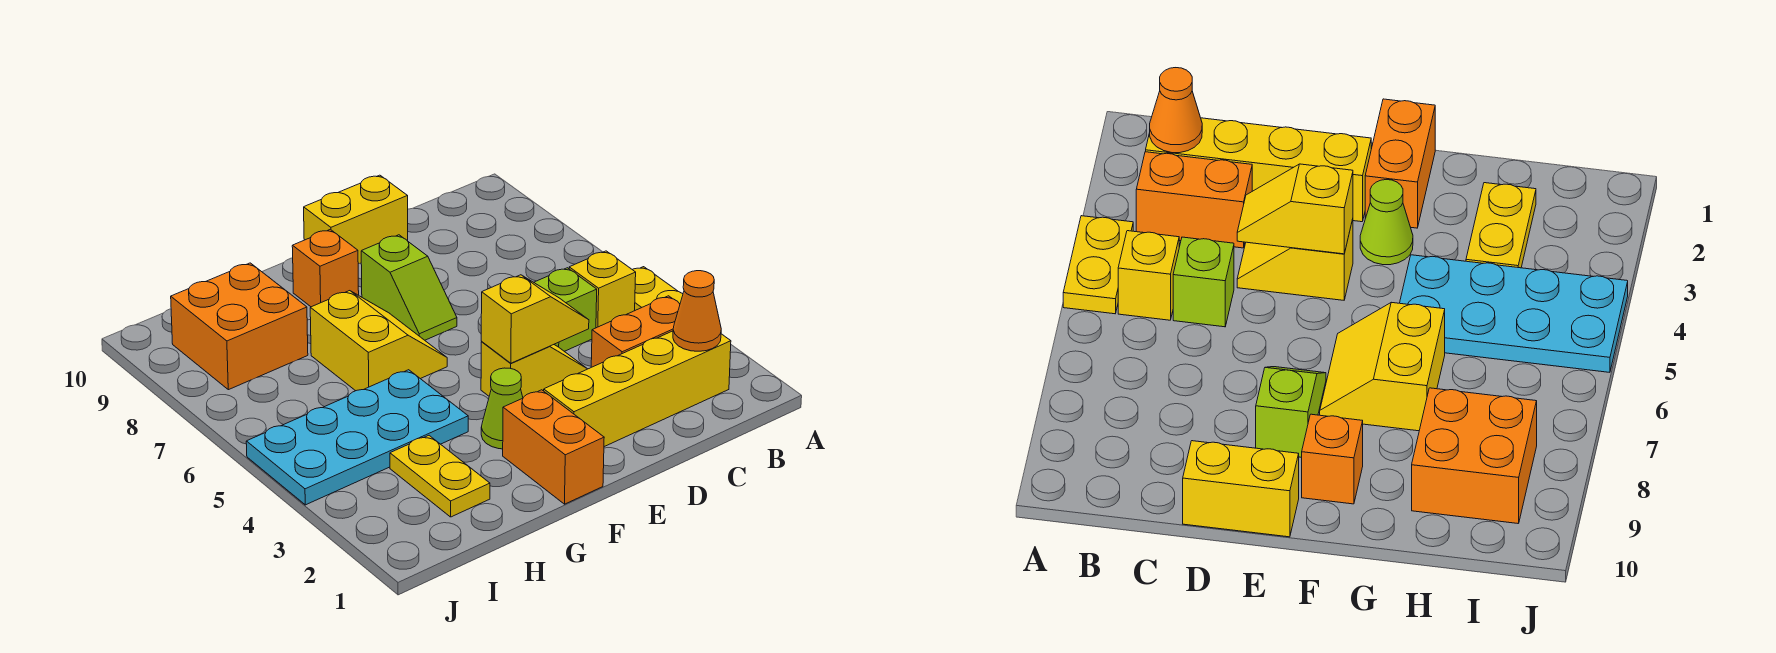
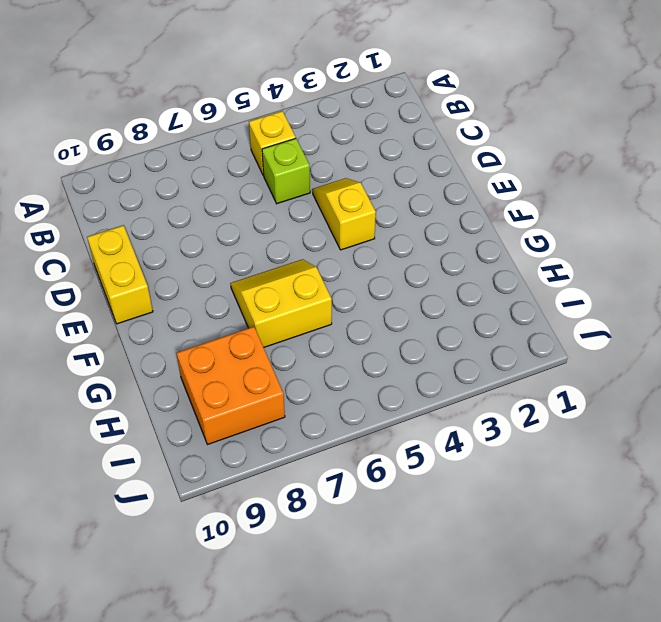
none -> yellow plate A4:A5 level 1
none -> yellow brick B2:E2 level 1
none -> orange brick B3:C3 level 1

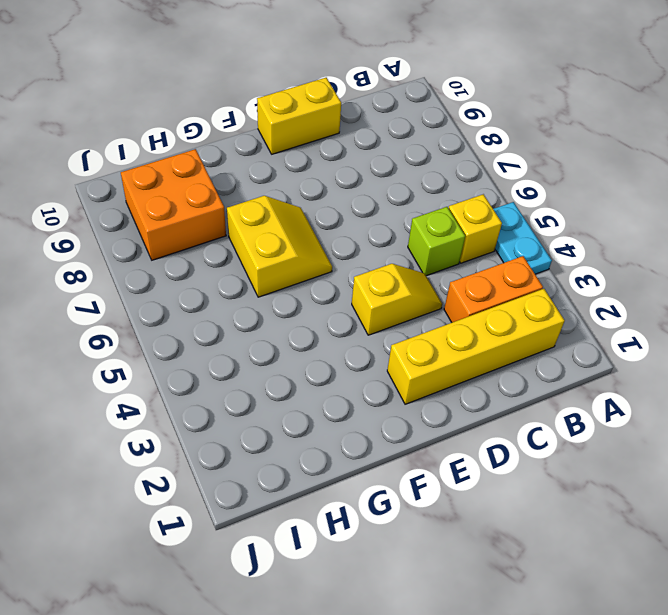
cyan plate A4:A5 level 1 -> yellow plate A4:A5 level 1
none -> lime slope E7:E8 level 1 top 8
none -> orange brick F1:F2 level 1
none -> lime cone F3 level 1

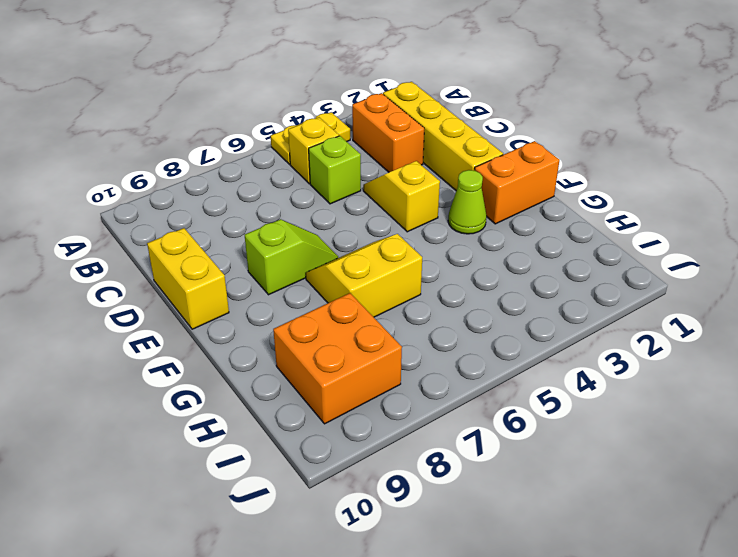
none -> orange brick F9 level 1
none -> cyan plate G4:J5 level 1
none -> yellow plate H2:H3 level 1

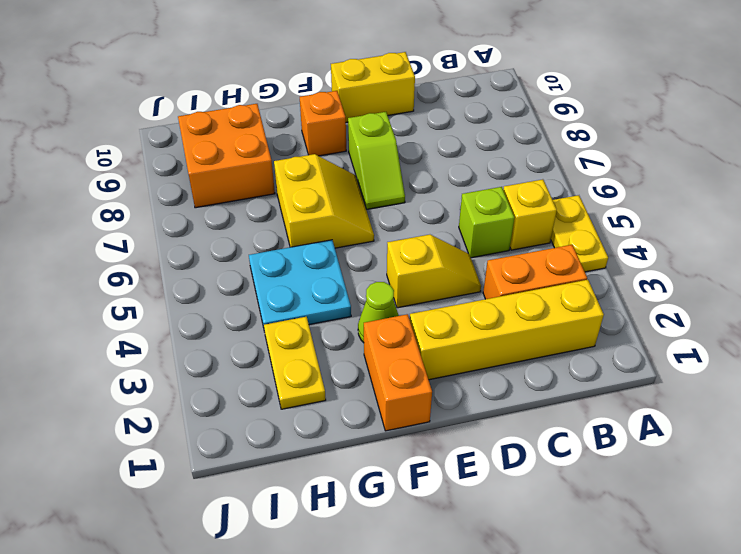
cyan plate G4:H5 level 1 -> cyan plate G4:J5 level 1
none -> orange cone B2 level 2
none -> yellow slope D4:E4 level 2 top E

